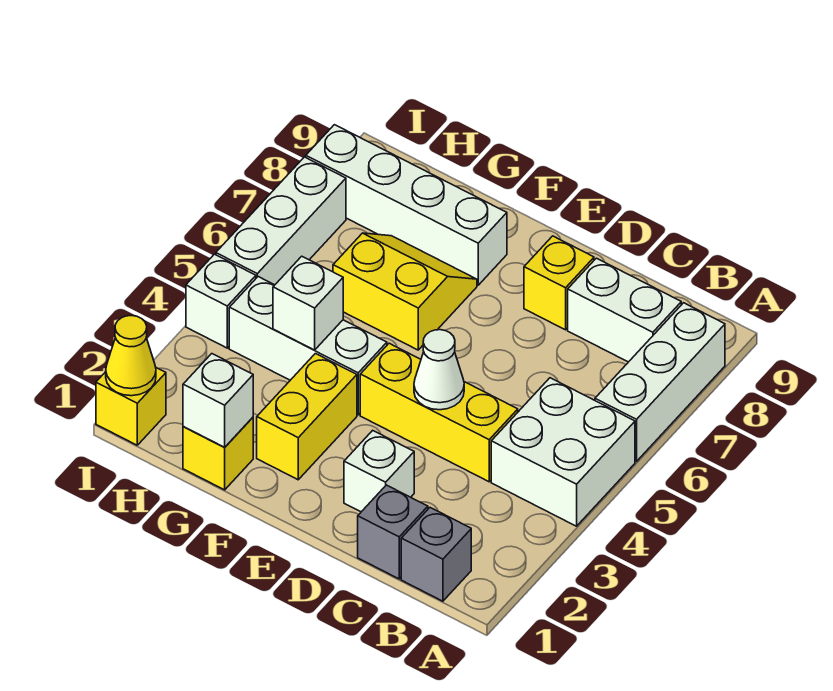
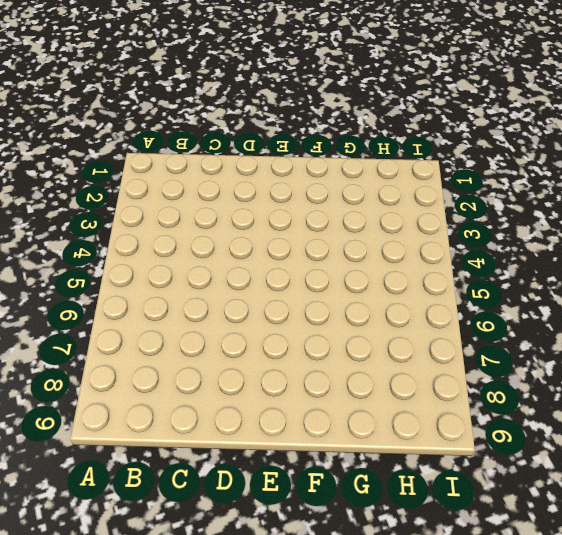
none -> white brick A4:B5 level 1
none -> white brick A6:A8 level 1
none -> grey brick B1 level 1

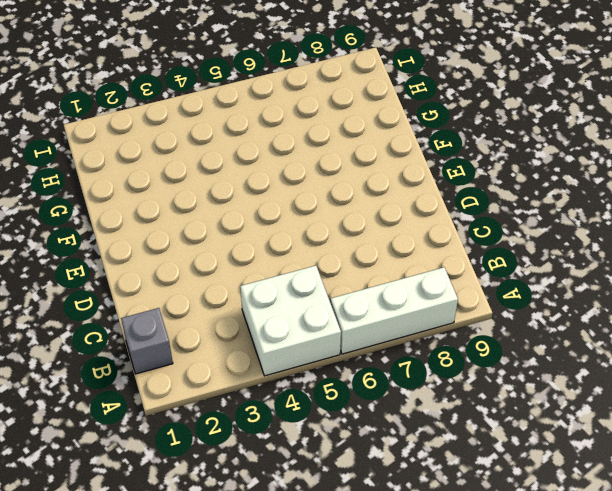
none -> white brick B8:C8 level 1
none -> grey brick C1 level 1
none -> yellow brick C4:E4 level 1

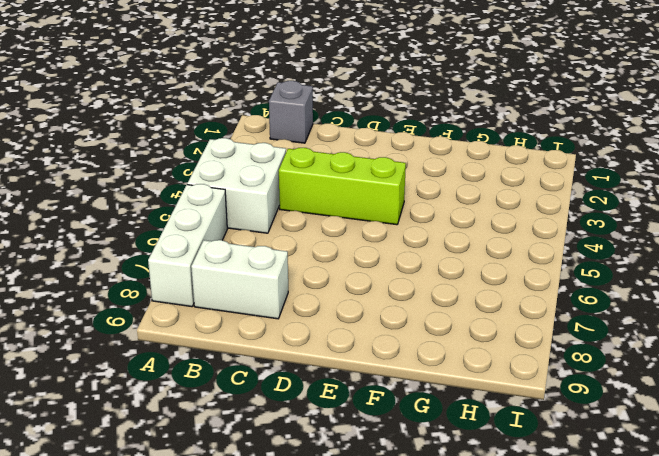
lime brick C4:E4 level 1 -> yellow brick C4:E4 level 1
none -> grey brick C1 level 1
none -> white brick D2 level 1
none -> yellow brick D8 level 1

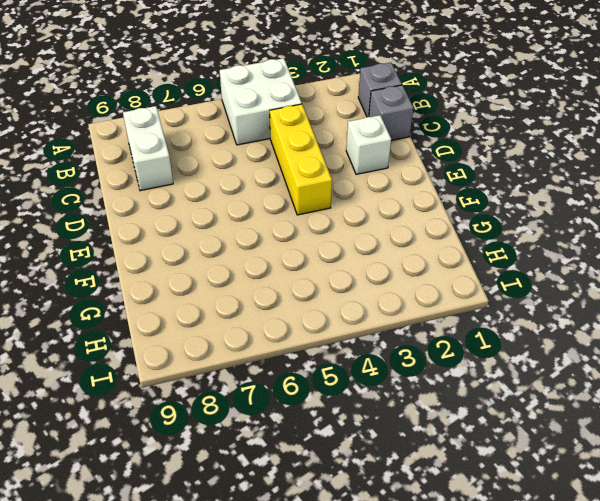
none -> white brick A6:A8 level 1
none -> yellow brick D8 level 1
none -> yellow brick F2:F3 level 1

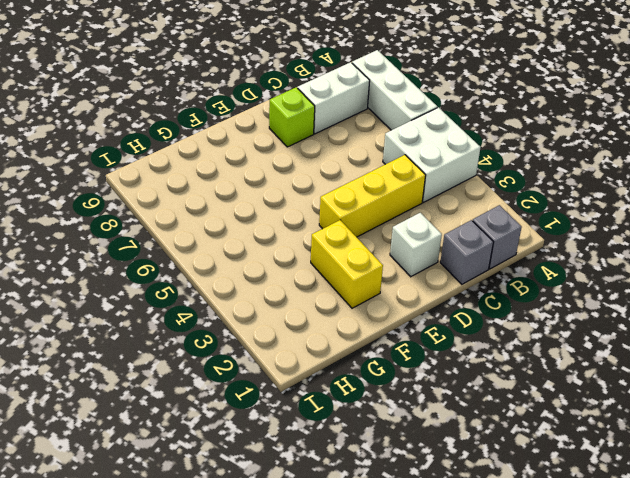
lime brick D8 level 1 -> yellow brick D8 level 1
none -> white brick F4:H4 level 1
none -> yellow slope F6:G7 level 1 top 6
none -> white brick F8:I8 level 1

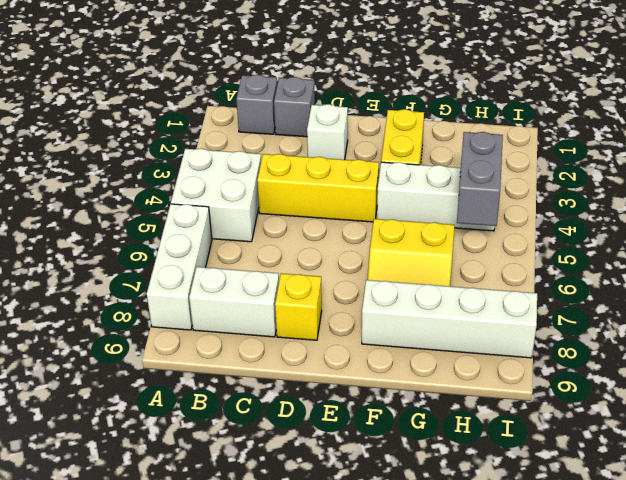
grey brick H4:H5 level 2 -> none
none -> yellow brick G1 level 1
none -> yellow brick I1 level 1
none -> white brick I4 level 1

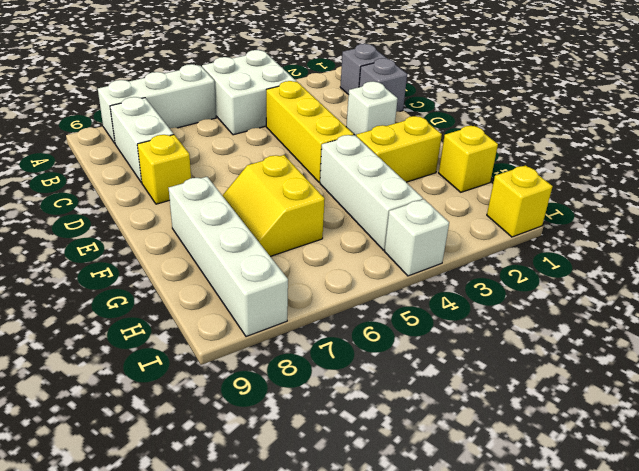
none -> white brick I5:I7 level 1
none -> white cone D4 level 2
none -> white brick G1 level 2

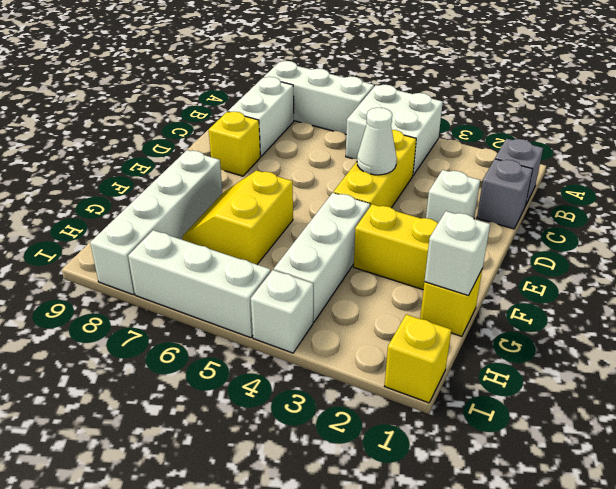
none -> white brick G4 level 2
none -> yellow cone I1 level 2

